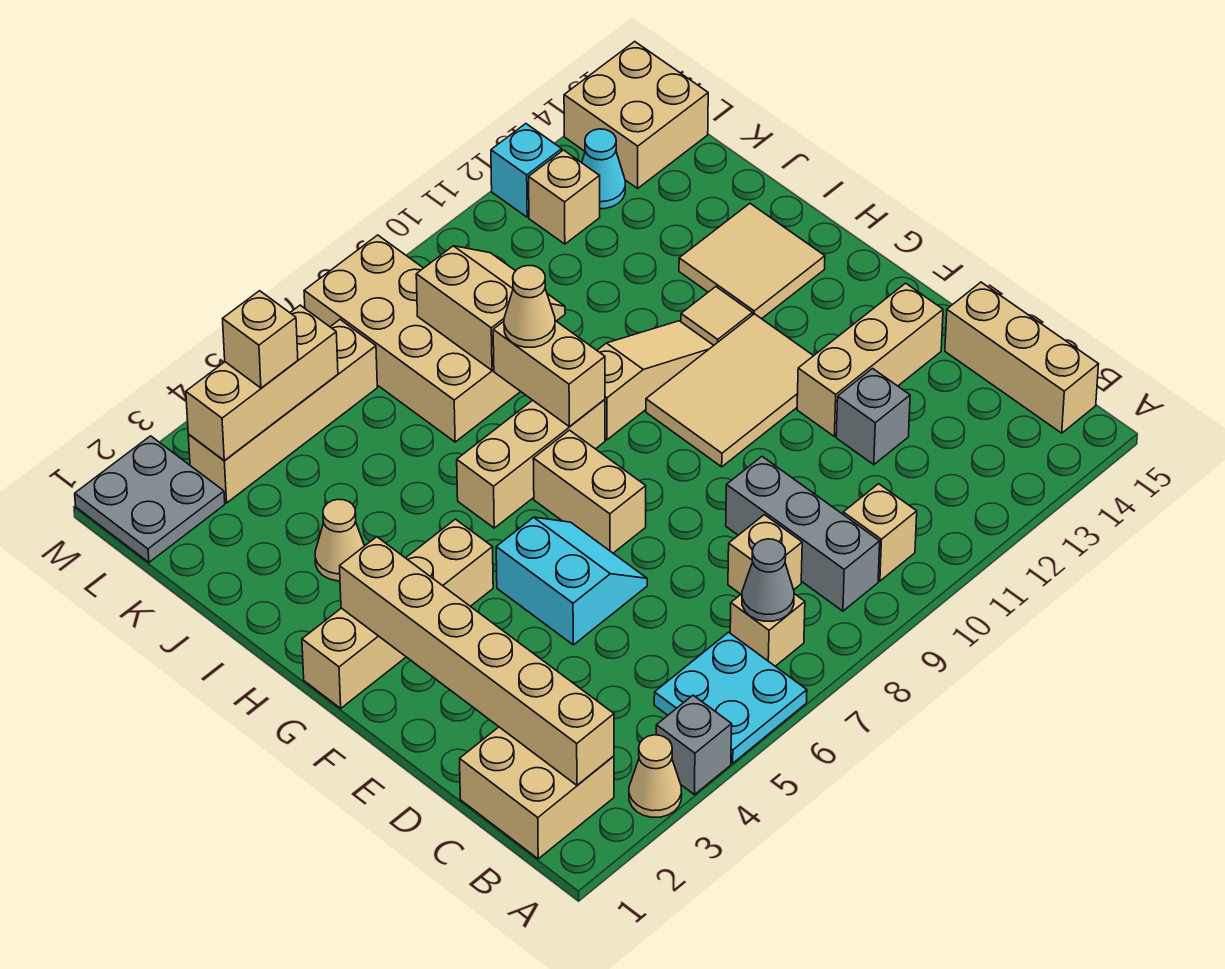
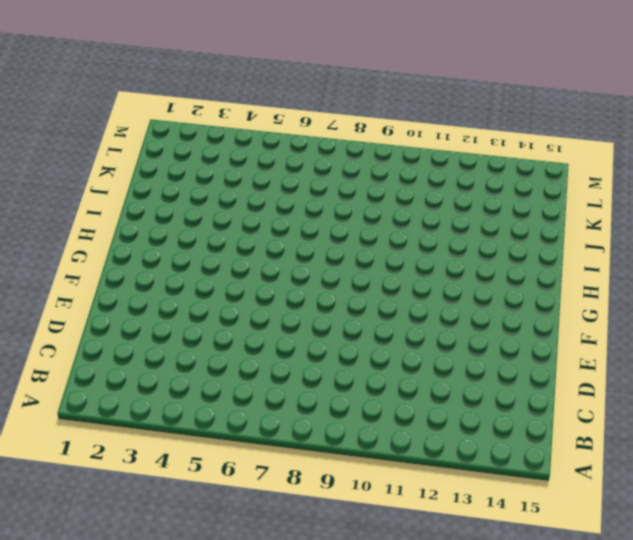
none -> tan cone A3 level 1
none -> grey brick A4 level 1
none -> cyan plate A5:B6 level 1
none -> tan brick B1:C2 level 1

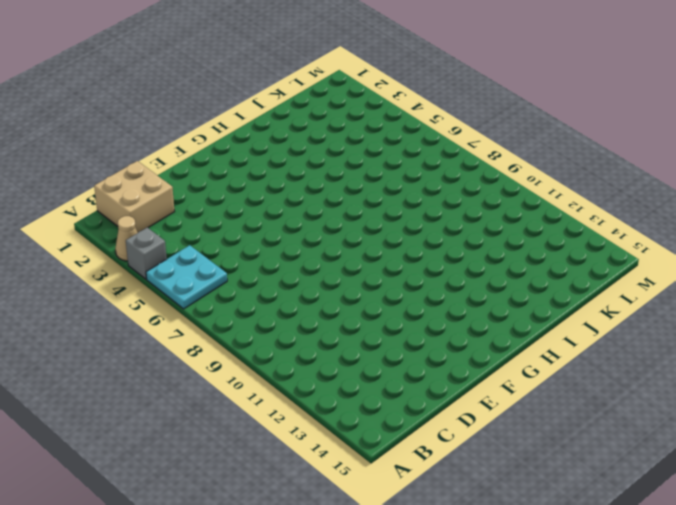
none -> tan brick B7 level 1
none -> grey brick B9:D9 level 1
none -> tan brick B10 level 1
none -> tan brick B15:D15 level 1

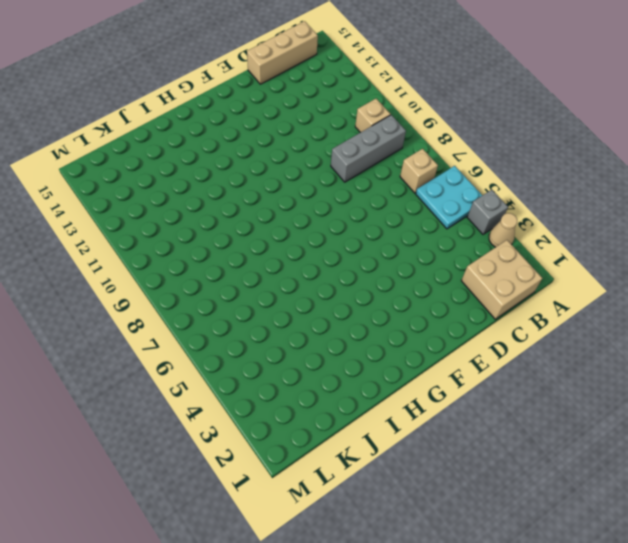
none -> tan brick C8 level 1
none -> grey brick D12 level 1
none -> cyan slope E5:F6 level 1 top 5
none -> tan brick E12:E14 level 1

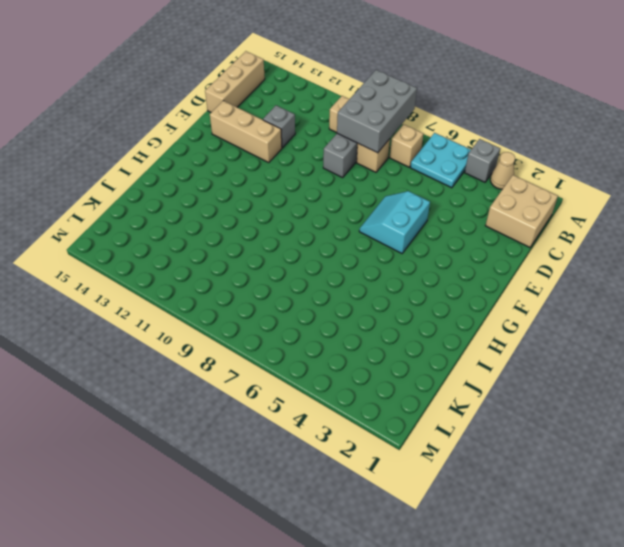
grey brick A8:C9 level 2 -> none
none -> tan brick F7:G7 level 1
none -> tan tile F10:G12 level 1
none -> tan brick G1:G4 level 1
none -> tan brick H6:H8 level 1

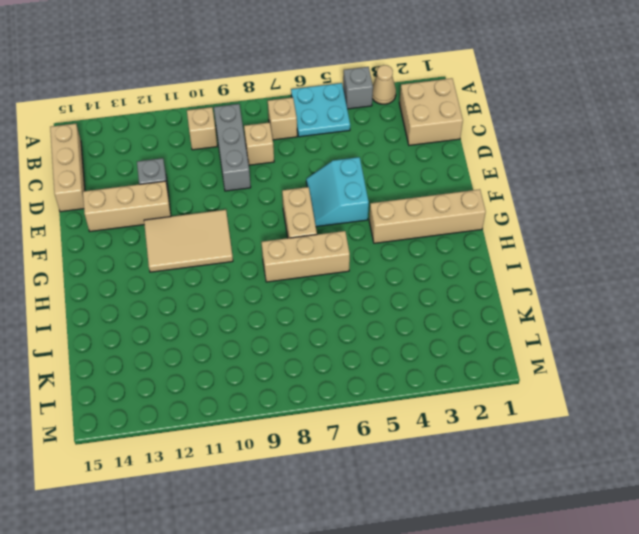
none -> tan slope H9:H11 level 1 top 9
none -> tan tile H12 level 1
none -> tan tile H13:I14 level 1
none -> tan cone I3 level 1

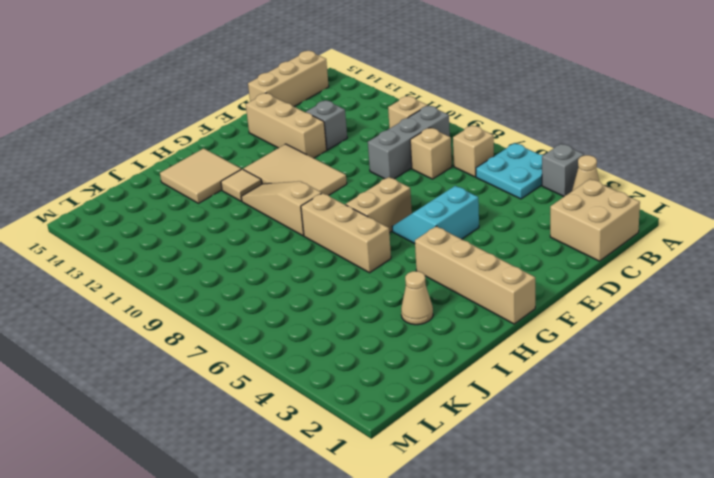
none -> tan brick J7:M8 level 1
none -> grey plate L1:M2 level 1
none -> tan brick L3:L6 level 1
none -> tan brick L12 level 1

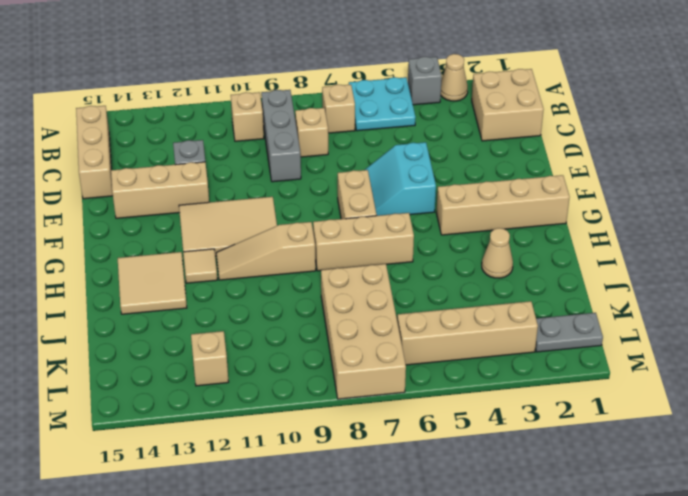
grey plate L1:L2 level 1 -> grey plate L1:M2 level 1
none -> cyan cone L13 level 1
none -> tan brick L14:M15 level 1
none -> cyan brick M12 level 1
none -> tan brick B2:G2 level 2

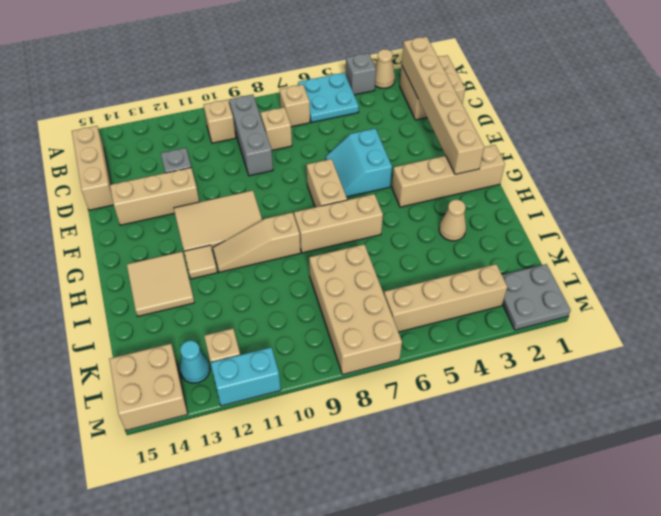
cyan brick M11:M12 level 1 -> cyan brick M12 level 1
none -> grey cone B7 level 2
none -> tan brick H8:I8 level 2
none -> tan slope J8:K9 level 2 top 8
none -> tan brick L3:L5 level 2

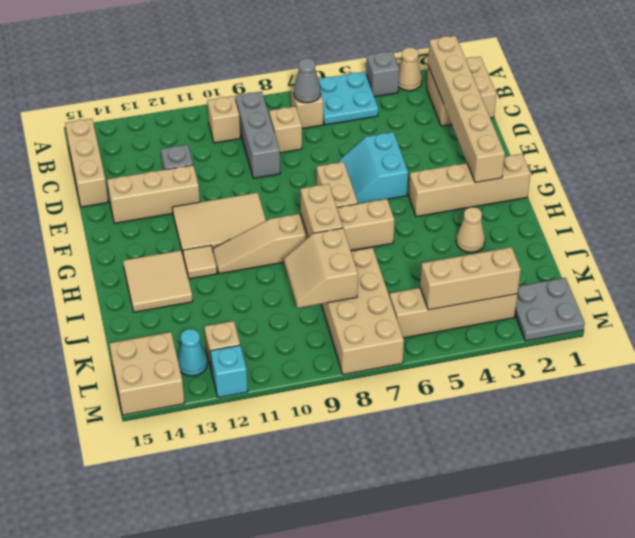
none -> tan cone I8 level 3
none -> tan brick L4 level 3

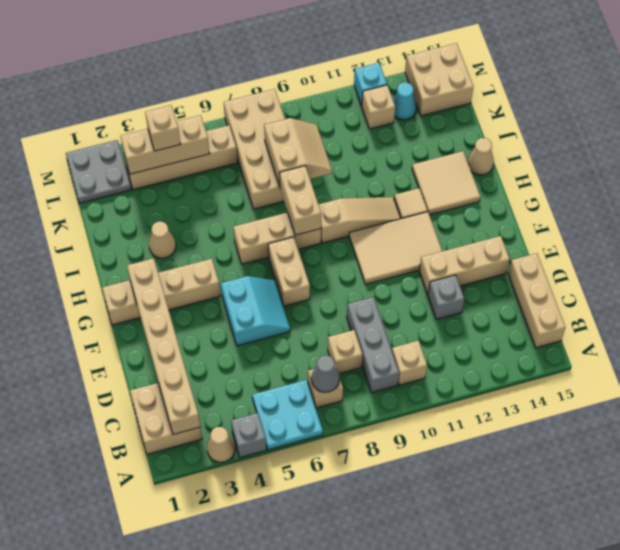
tan cone I15 level 1 -> tan cone I8 level 3

